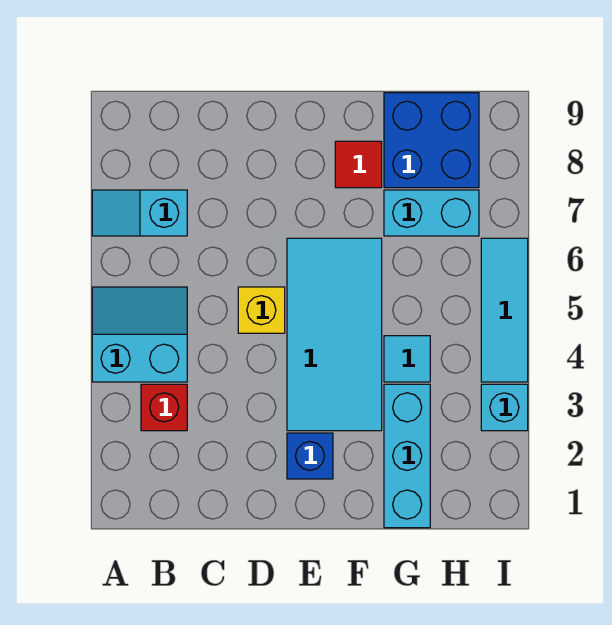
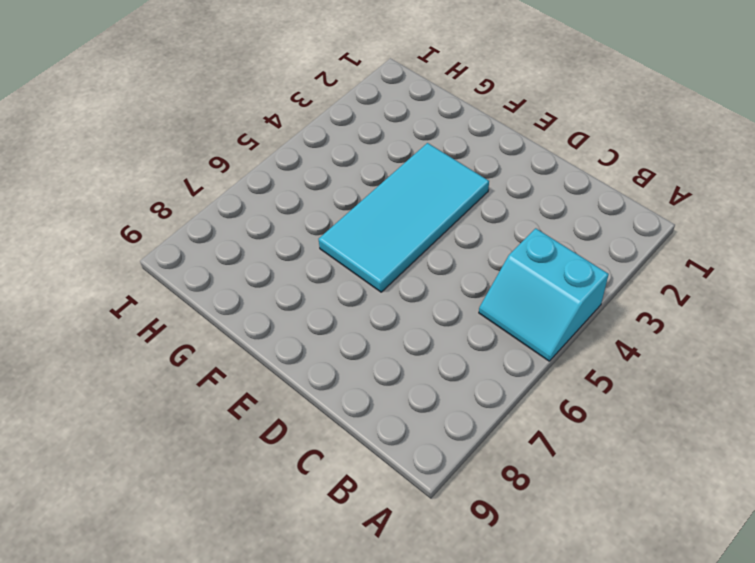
none -> cyan slope A7:B7 level 1 top B
none -> red brick B3 level 1
none -> yellow brick D5 level 1

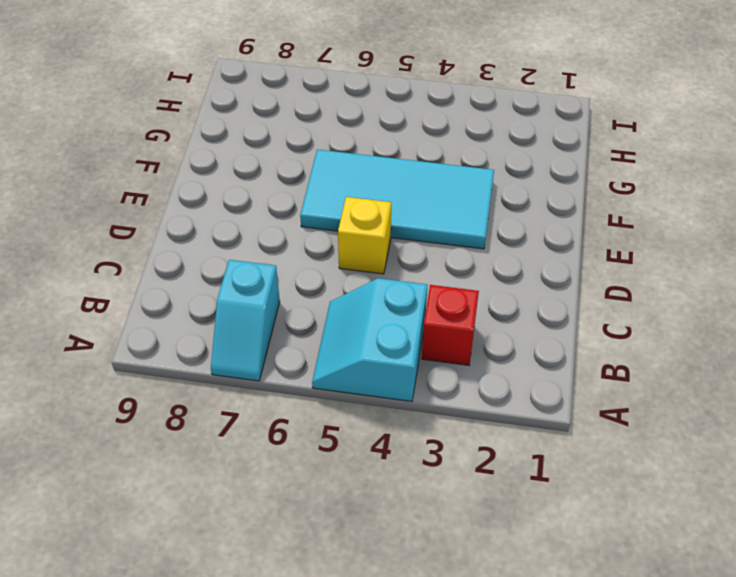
none -> blue brick E2 level 1
none -> red tile F8 level 1
none -> cyan brick G1:G3 level 1

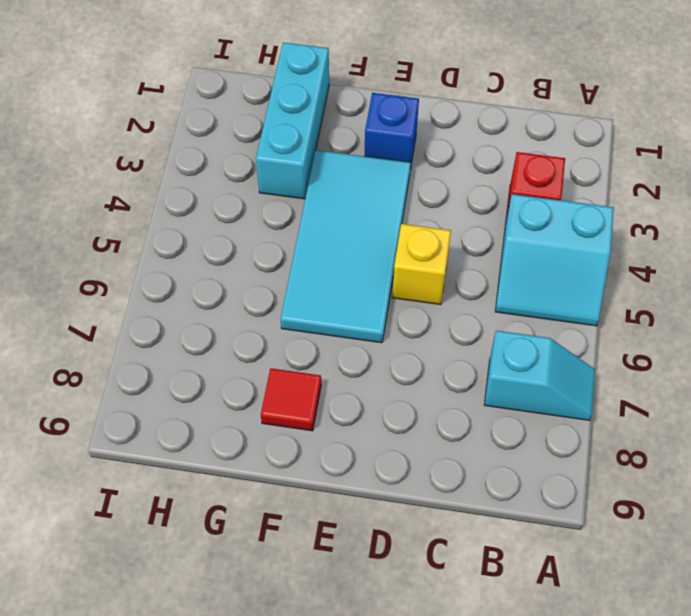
none -> cyan tile G4 level 1
none -> cyan brick G7:H7 level 1
none -> blue brick G8:H9 level 1

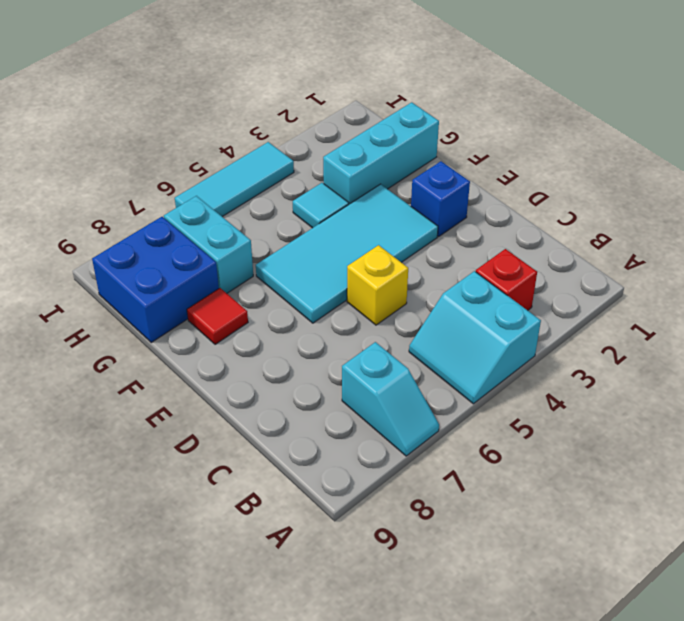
none -> cyan brick I3 level 1

